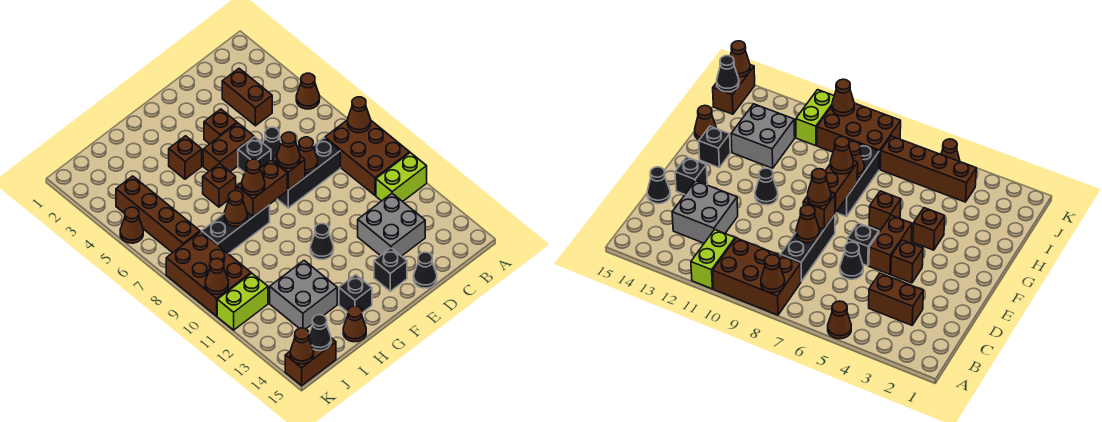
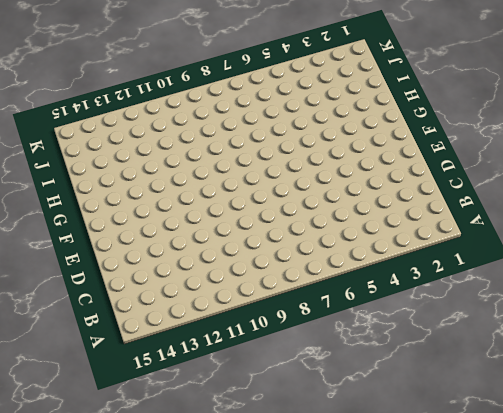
none -> brown cone A5 level 1
none -> brown brick A8:B10 level 1
none -> lime brick A11:B11 level 1
none -> brown brick C3:C4 level 1

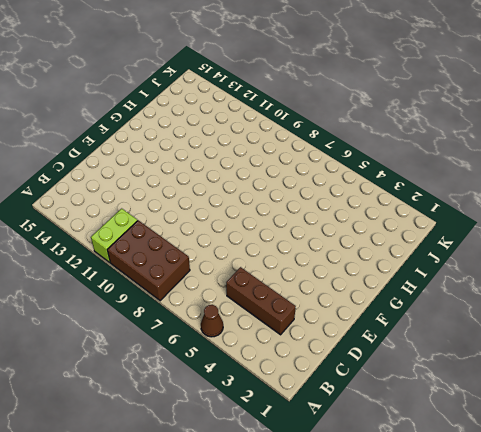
brown brick C3:C5 level 1 -> brown brick C3:C4 level 1
none -> black brick C8:E8 level 1
none -> grey brick C12:D13 level 1
none -> black cone D6 level 1
none -> black cone D15 level 1

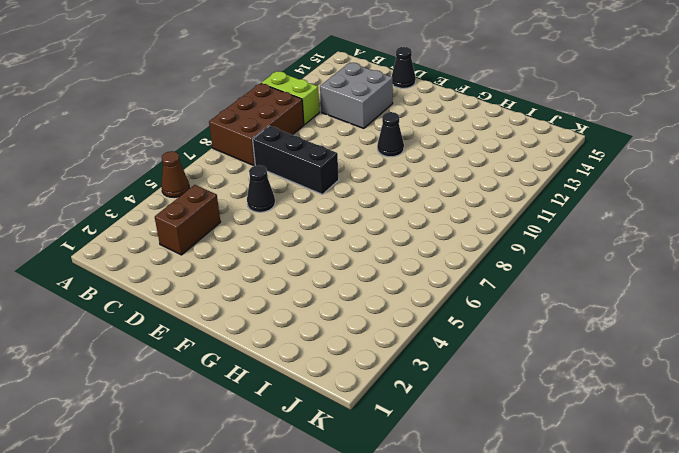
none -> brown brick E4 level 1
none -> brown brick E5:F5 level 1
none -> black brick E6 level 1
none -> black brick E14 level 1

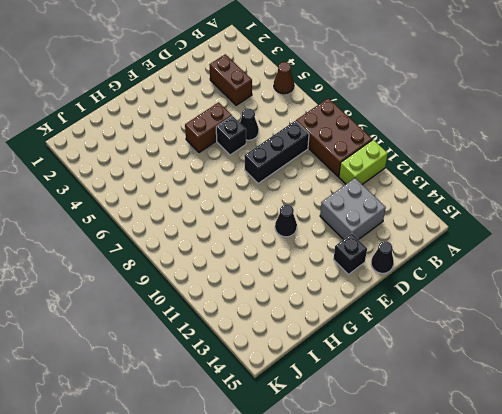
none -> brown brick E4 level 1
none -> brown brick G4 level 1
none -> brown brick G6 level 1
none -> black brick G8:I8 level 1

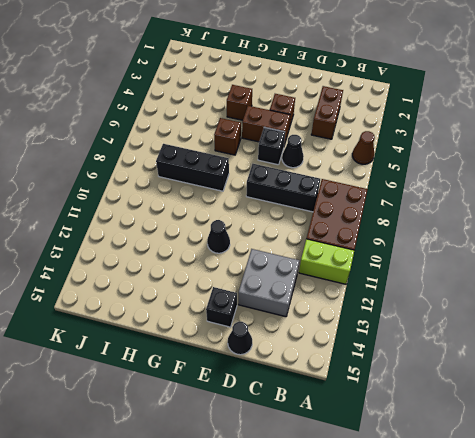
none -> black brick G14 level 1
none -> grey brick H12:I13 level 1
none -> brown cone H15 level 1
none -> brown brick J4:J7 level 1

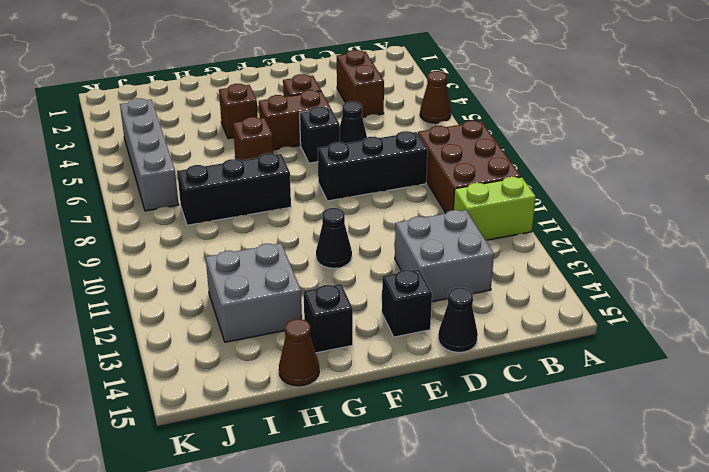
grey brick J4:J7 level 1 -> brown brick J4:J7 level 1
none -> brown brick J8:K10 level 1
none -> lime brick J11:K11 level 1
none -> brown brick J15:K15 level 1
none -> brown cone K5 level 1

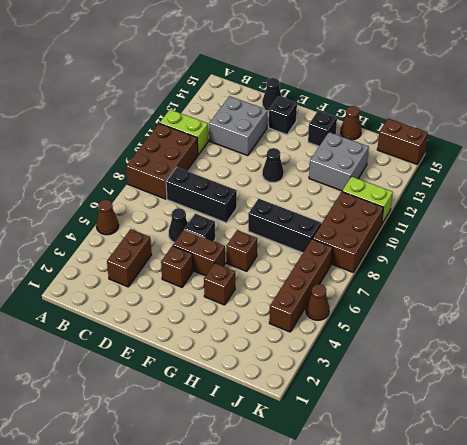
none -> brown cone A8 level 2
none -> brown cone D8 level 2
none -> brown brick E8 level 2
none -> brown brick F8:G8 level 2

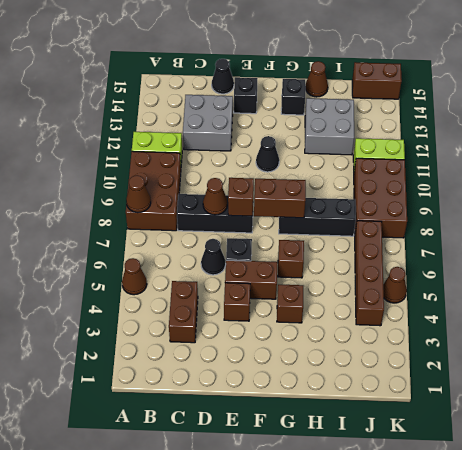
none -> brown cone H8 level 2
none -> black cone J15 level 2
none -> brown cone K10 level 2
none -> brown cone K15 level 2

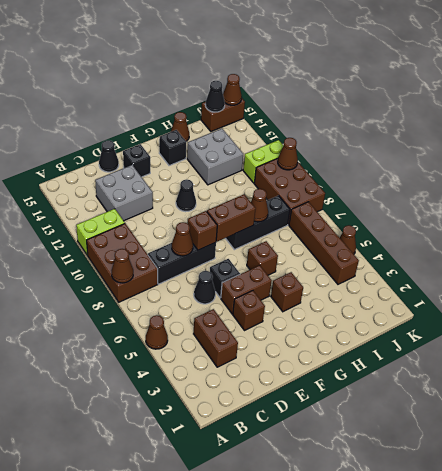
none -> brown cone E8 level 3
none -> brown cone G8 level 3

